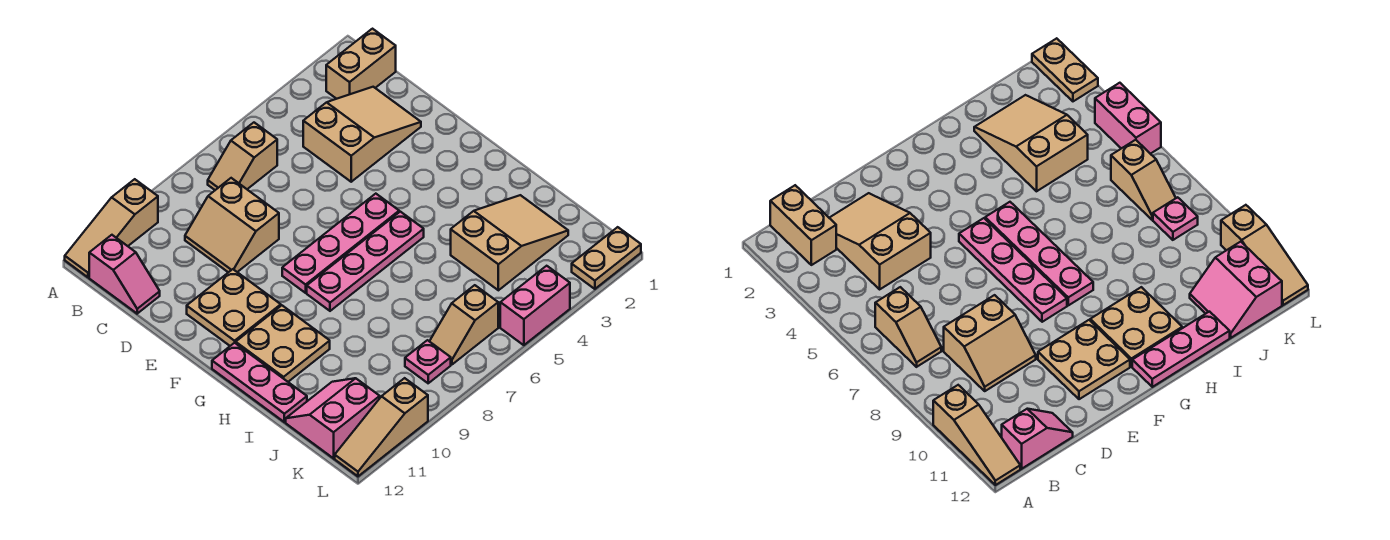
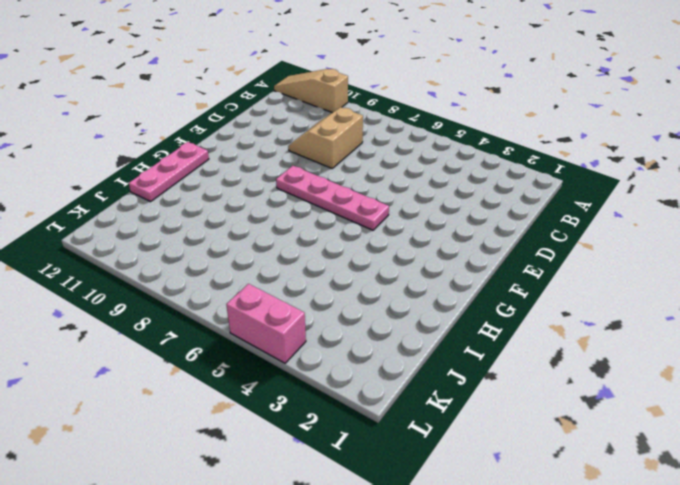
none -> tan brick B1:B2 level 1
none -> tan slope B6:B7 level 1 top 6
none -> pink slope B12:C12 level 1 top B

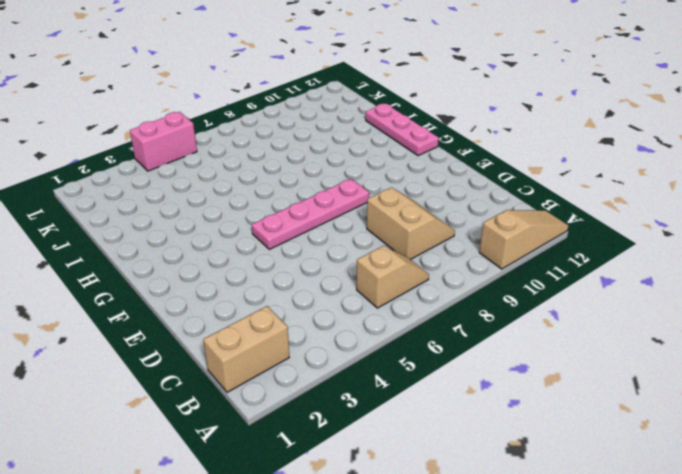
none -> pink slope B12:C12 level 1 top B
none -> tan slope C2:D4 level 1 top 4
none -> tan plate E10:F11 level 1

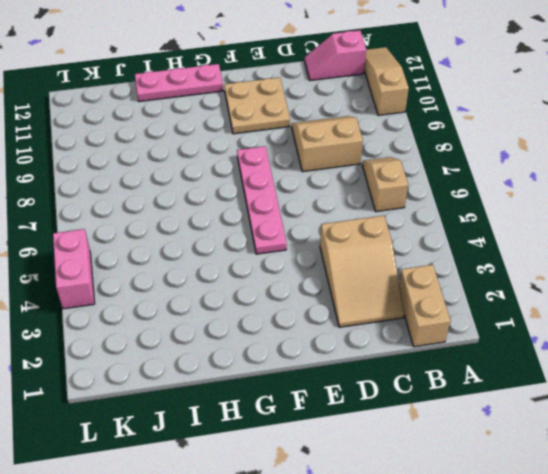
none -> pink plate G5:G8 level 1
none -> tan plate G10:H11 level 1
none -> tan slope I2:J4 level 1 top 4

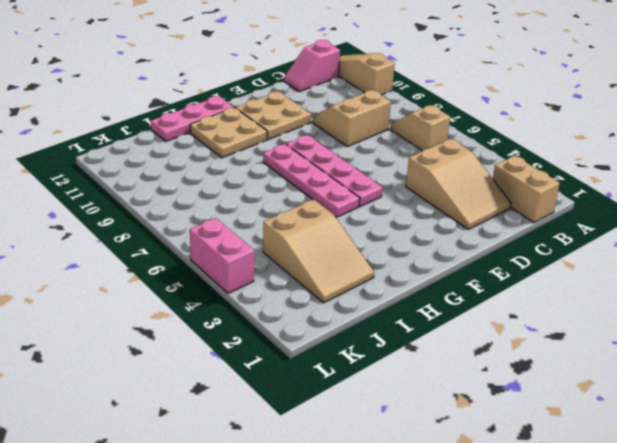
none -> pink slope J11:K12 level 1 top K
none -> tan slope K6:K7 level 1 top 6
none -> pink plate K8 level 1

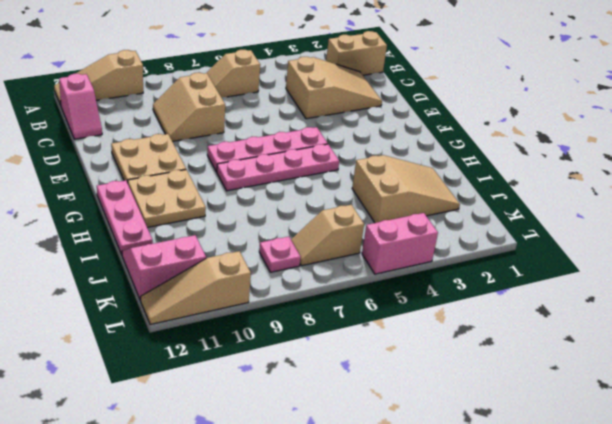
none -> tan plate L1:L2 level 1

